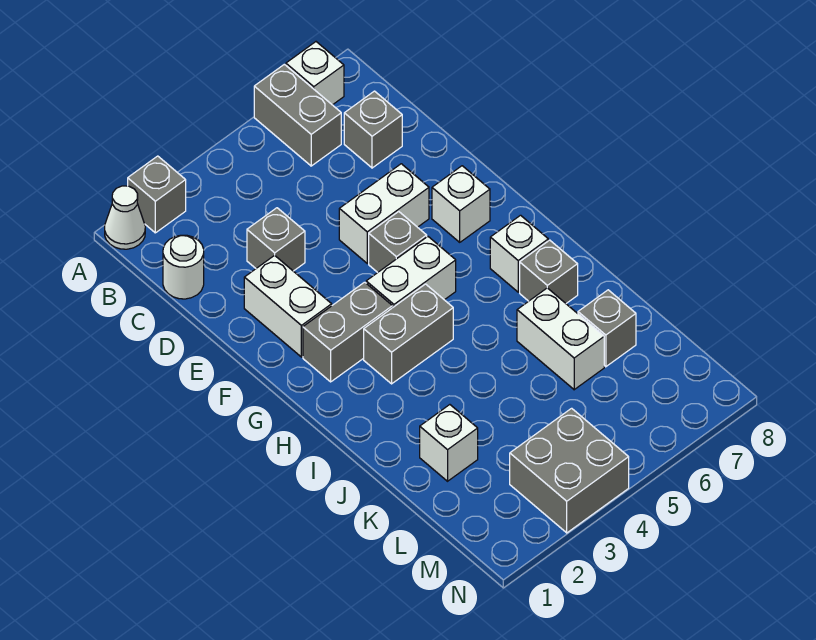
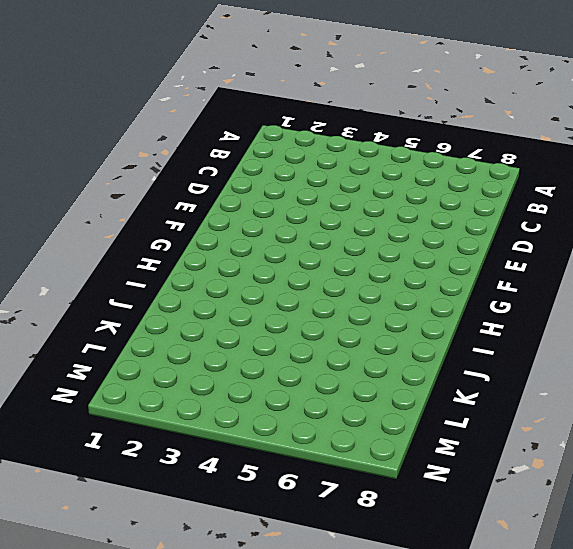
none -> white cone A1 level 1
none -> grey brick A2 level 1
none -> grey brick A6:B6 level 1

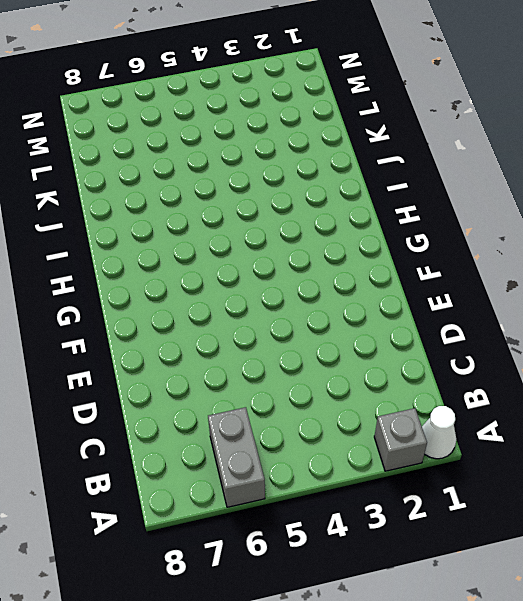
none -> white brick A7 level 1
none -> white round brick C1 level 1
none -> grey brick C7 level 1

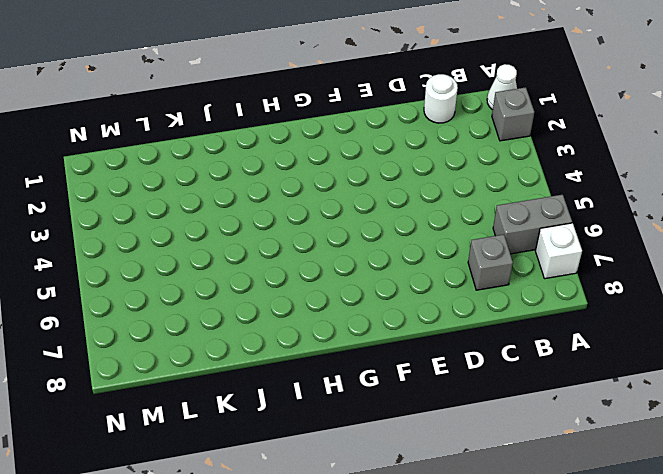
none -> grey brick D3 level 1
none -> white brick E2:F2 level 1
none -> white brick E5:E6 level 1

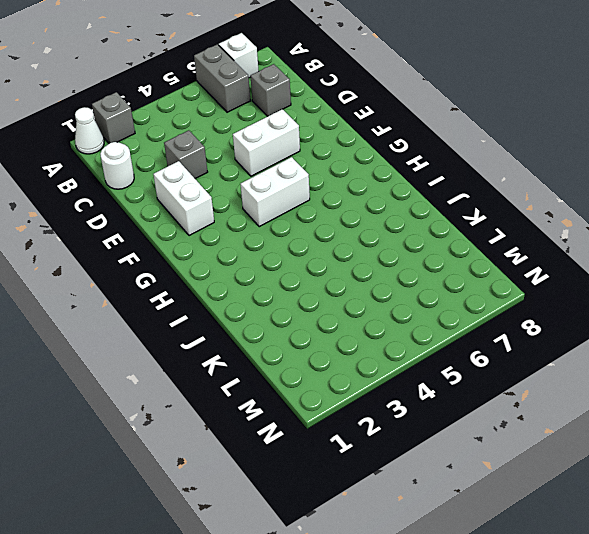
none -> grey brick F5 level 1
none -> white brick F7 level 1
none -> grey brick G2:G3 level 1

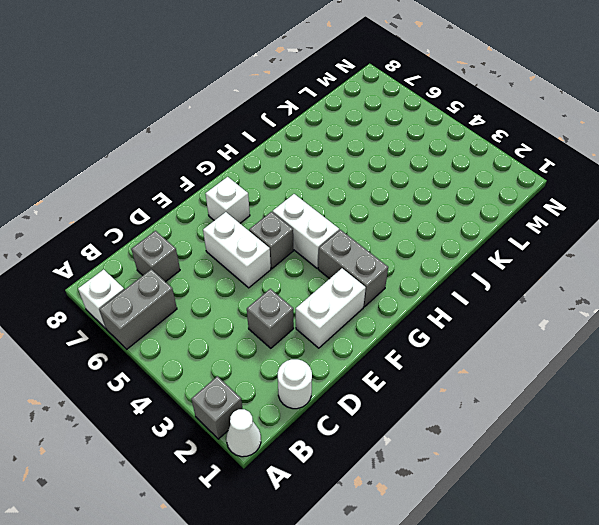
none -> grey brick H3:H4 level 1
none -> white brick H7 level 1
none -> grey brick I7 level 1

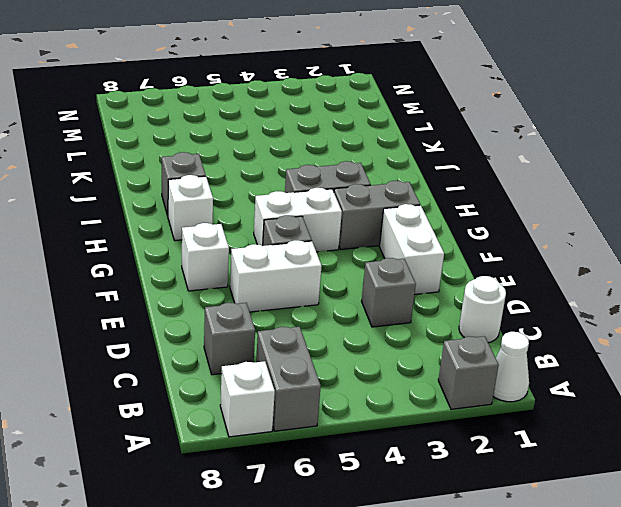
none -> white brick J6:K6 level 1
none -> white brick K2 level 1
none -> grey brick K7 level 1

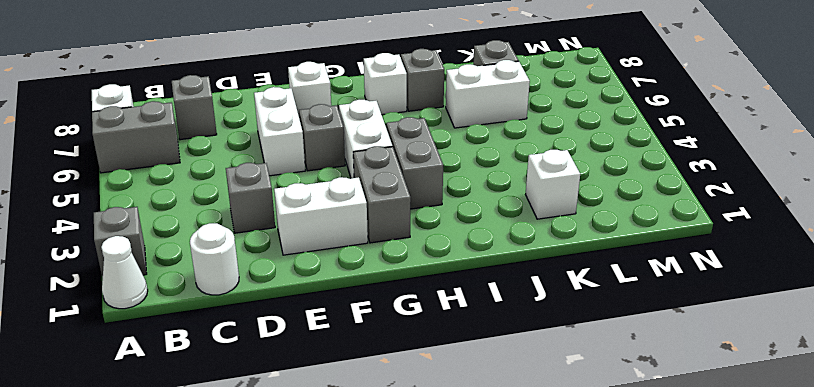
none -> grey brick M3:N4 level 1

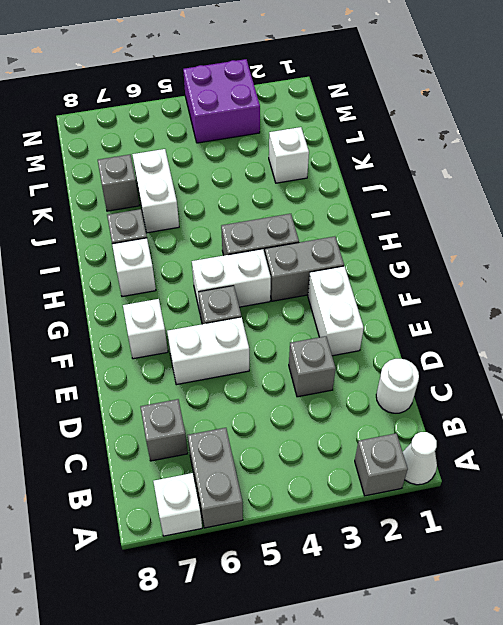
purple brick M3:N4 level 1 -> grey brick M3:N4 level 1

